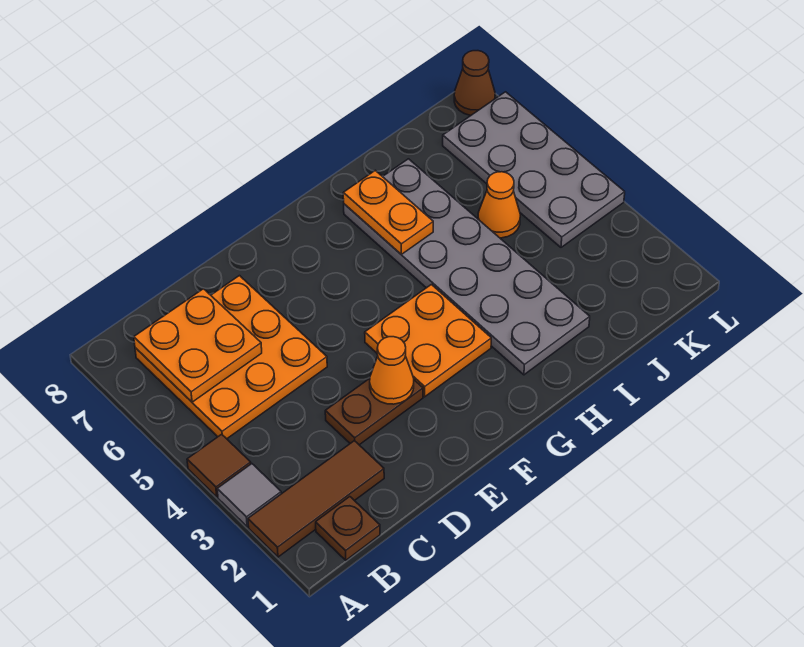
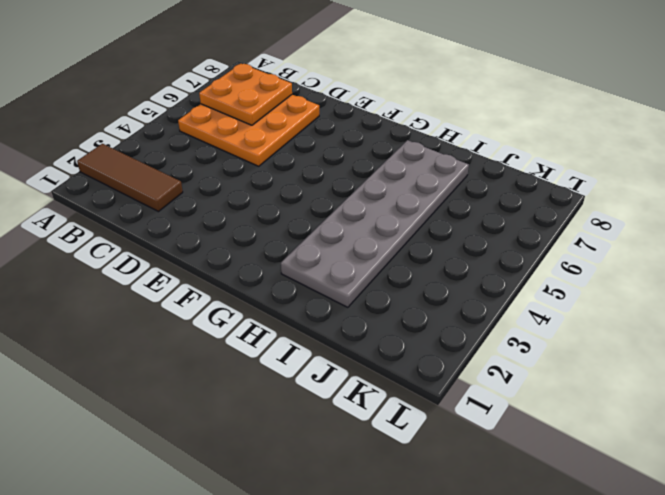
none -> grey tile A3 level 1
none -> brown tile A4 level 1
none -> brown plate B1 level 1

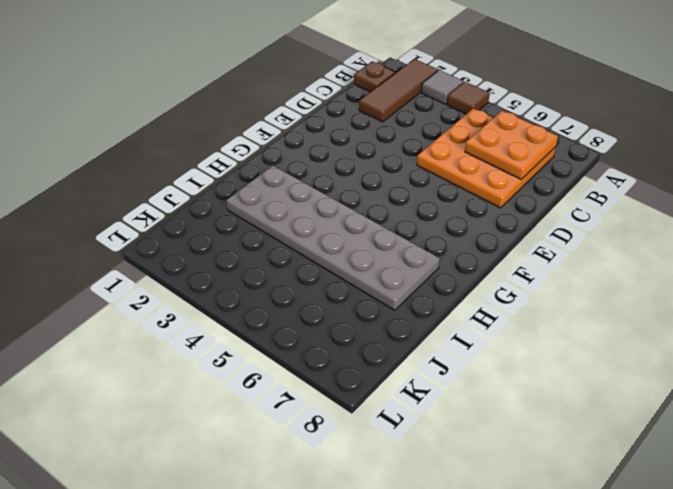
none -> brown plate D3:E3 level 1
none -> orange plate F3:G4 level 1
none -> orange cone J5 level 1

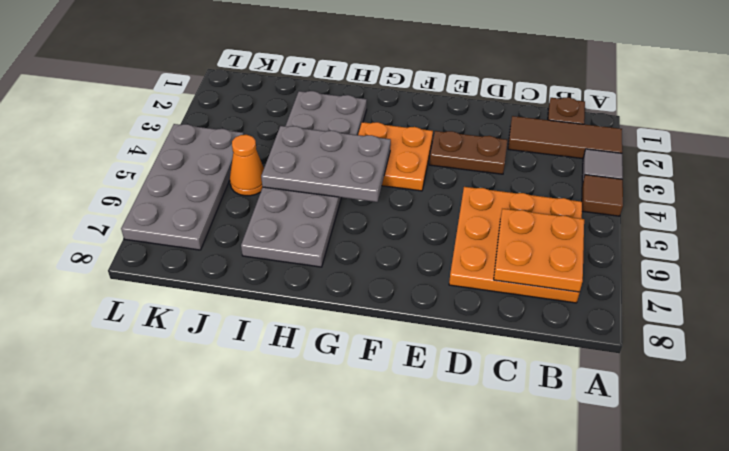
grey plate G4:I5 level 2 -> none
none -> brown cone L8 level 1
none -> orange cone E3 level 2
none -> orange plate H6:H7 level 2

